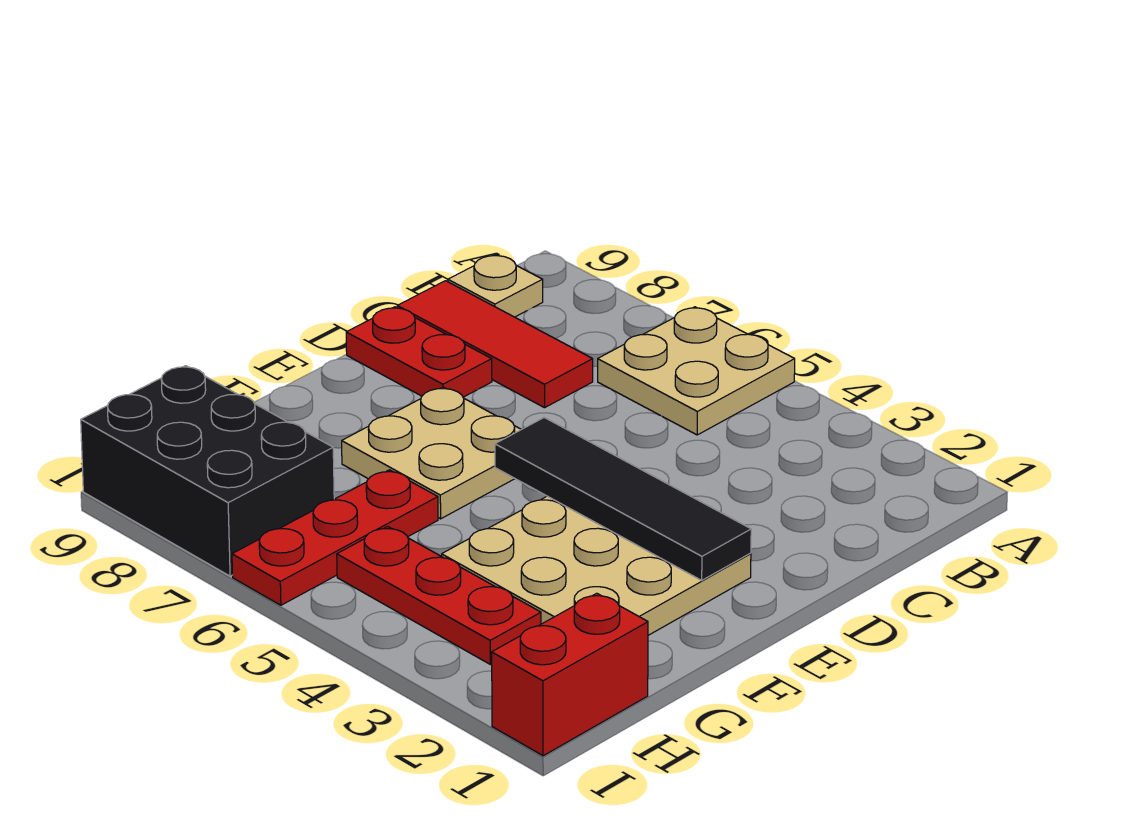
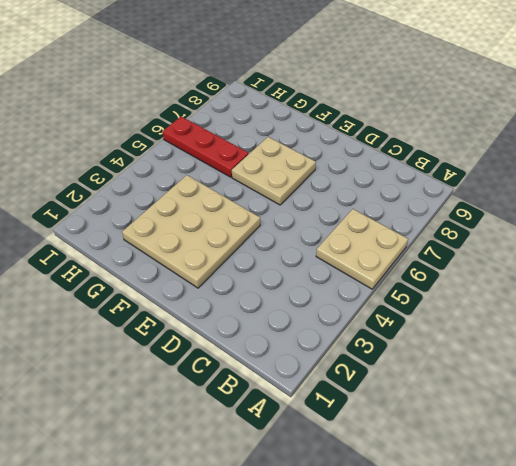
none -> tan plate B9 level 1
none -> red tile C7:C9 level 1

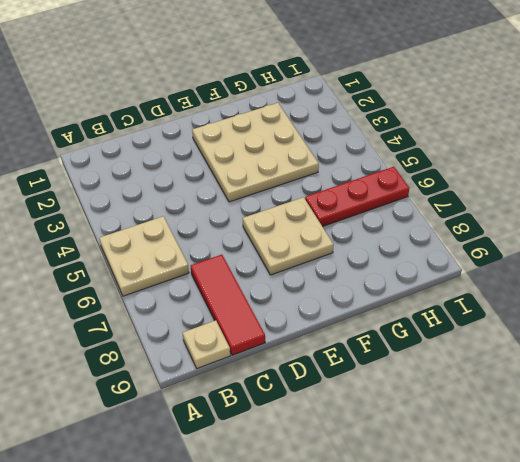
none -> red plate D8:D9 level 1
none -> red brick H1:I1 level 1

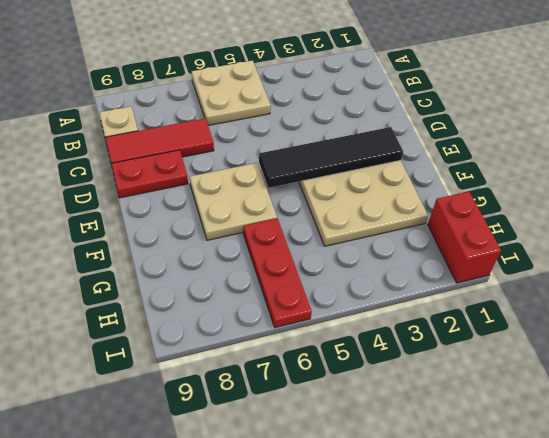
none -> red plate H3:H5 level 1
none -> black brick H7:I9 level 1

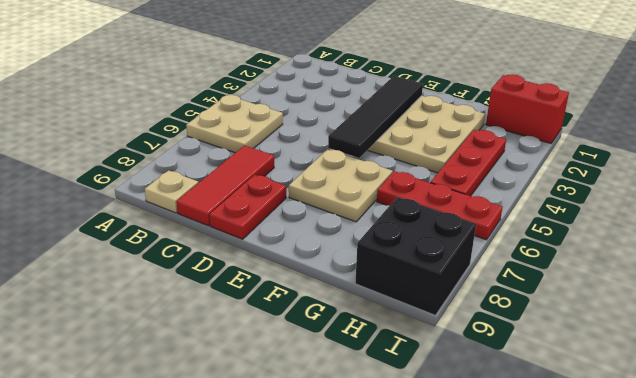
black brick H8:I9 level 1 -> black brick H7:I9 level 1

